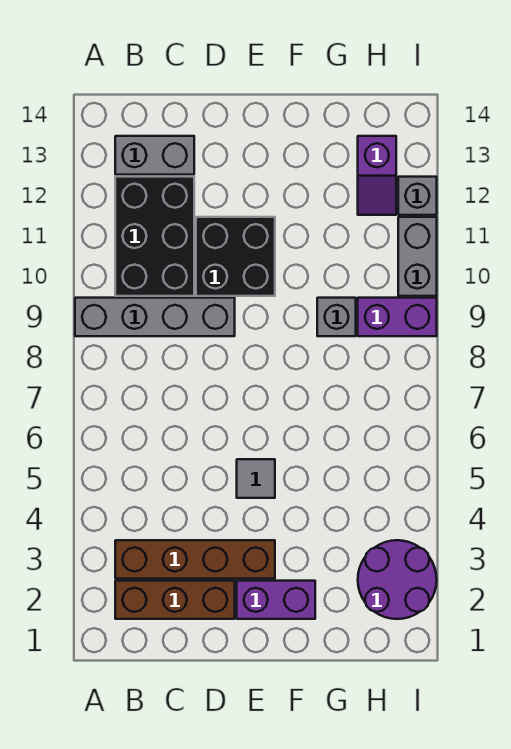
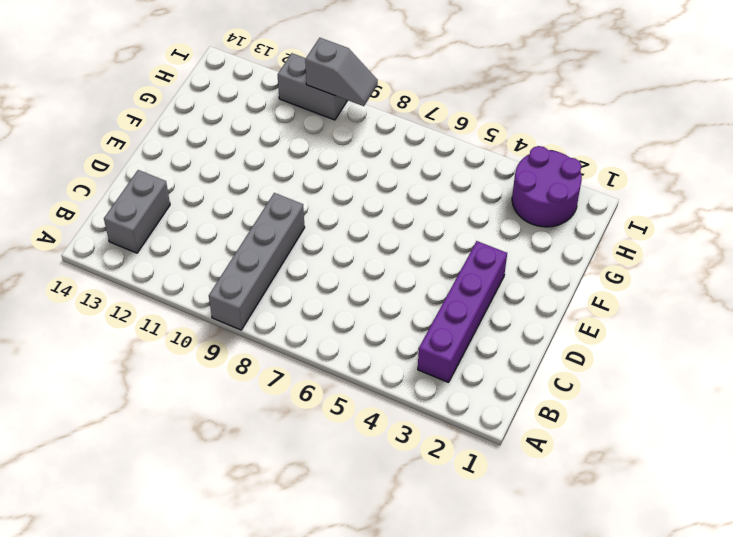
purple brick B3:E3 level 1 -> brown brick B3:E3 level 1
grey slope I9:I10 level 2 top 10 -> none
none -> brown brick B2:D2 level 1
none -> black brick B10:C12 level 1
none -> black brick D10:E11 level 1

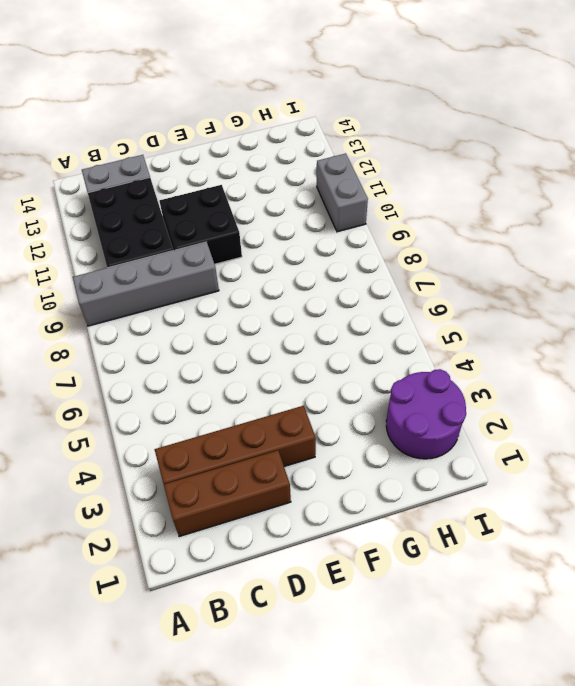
none -> purple brick E2:F2 level 1
none -> grey tile E5 level 1
none -> grey brick G9 level 1

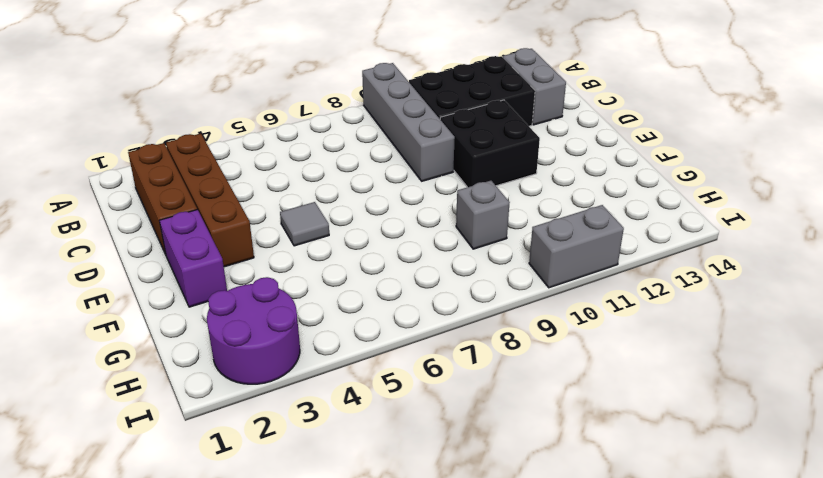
none -> purple brick H9:I9 level 1
none -> purple slope H12:H13 level 1 top 13
none -> grey brick I12 level 1

